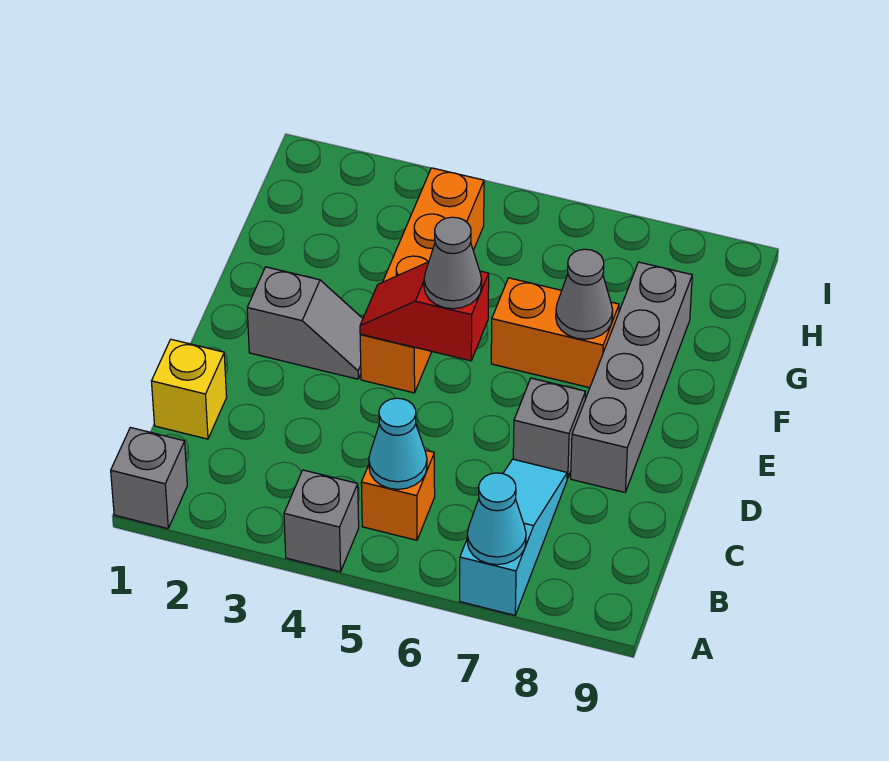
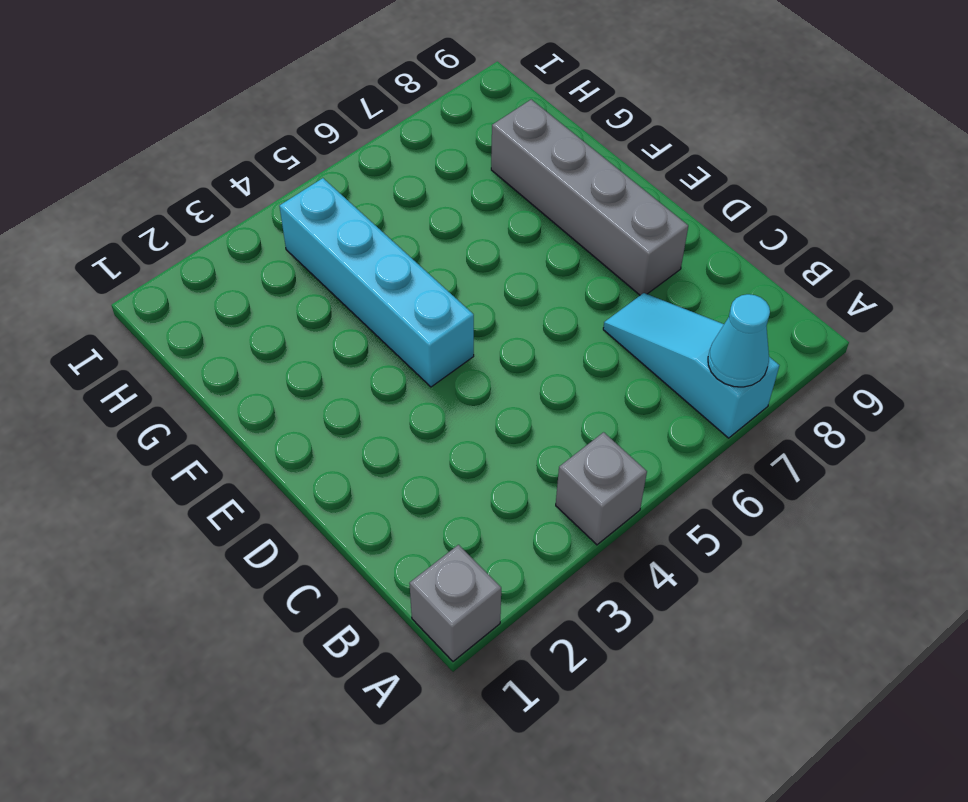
cyan brick E4:H4 level 1 -> orange brick E4:H4 level 1
none -> orange brick B5 level 1
none -> yellow brick C1 level 1
none -> grey brick D7 level 1

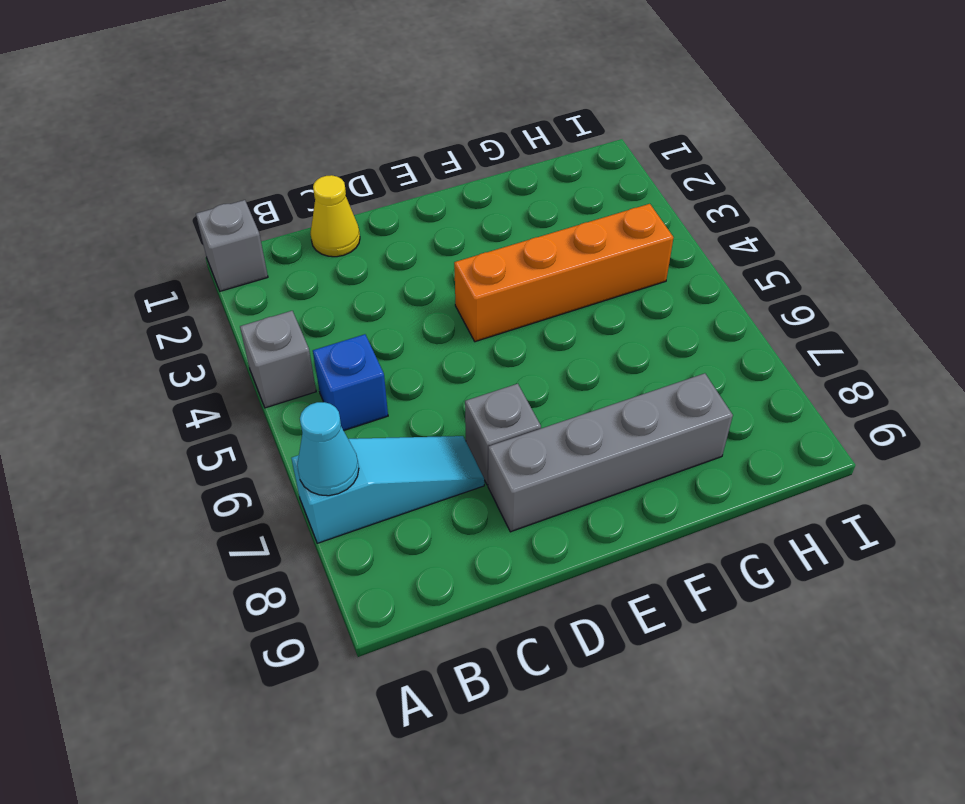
blue brick B5 level 1 -> orange brick B5 level 1
yellow cone C1 level 1 -> yellow brick C1 level 1
none -> grey slope E2:E3 level 1 top 2
none -> orange brick F6:F7 level 1
none -> cyan cone B5 level 2

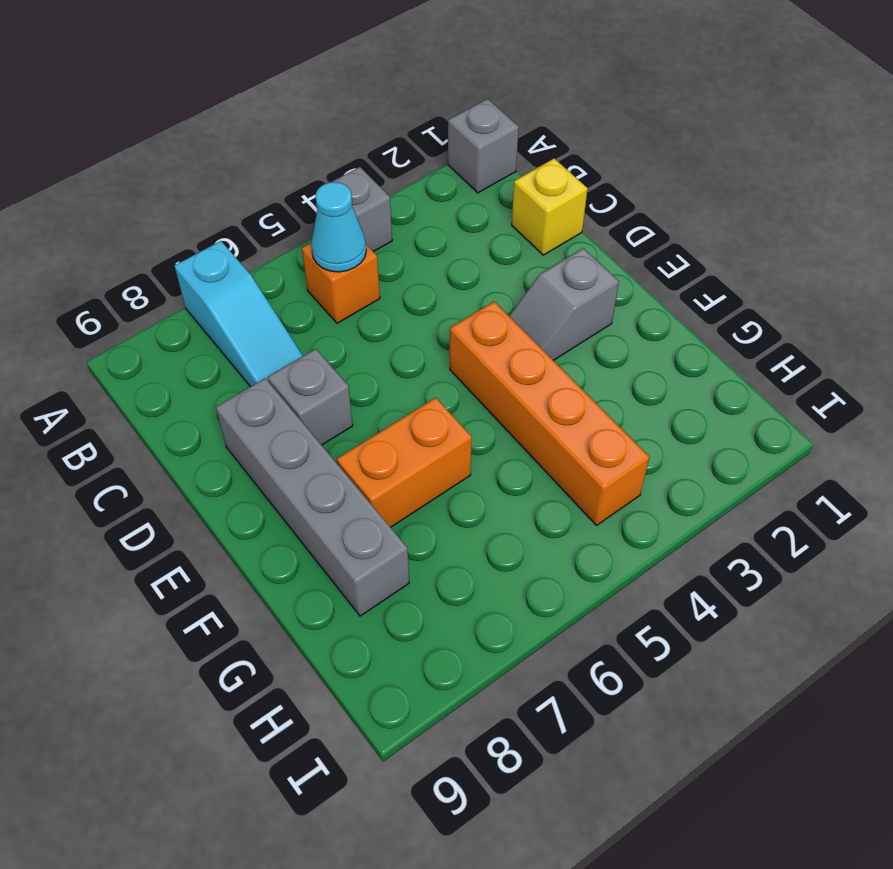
none -> cyan cone A7 level 2
none -> red slope E4:E5 level 2 top 5
none -> grey cone F7 level 2

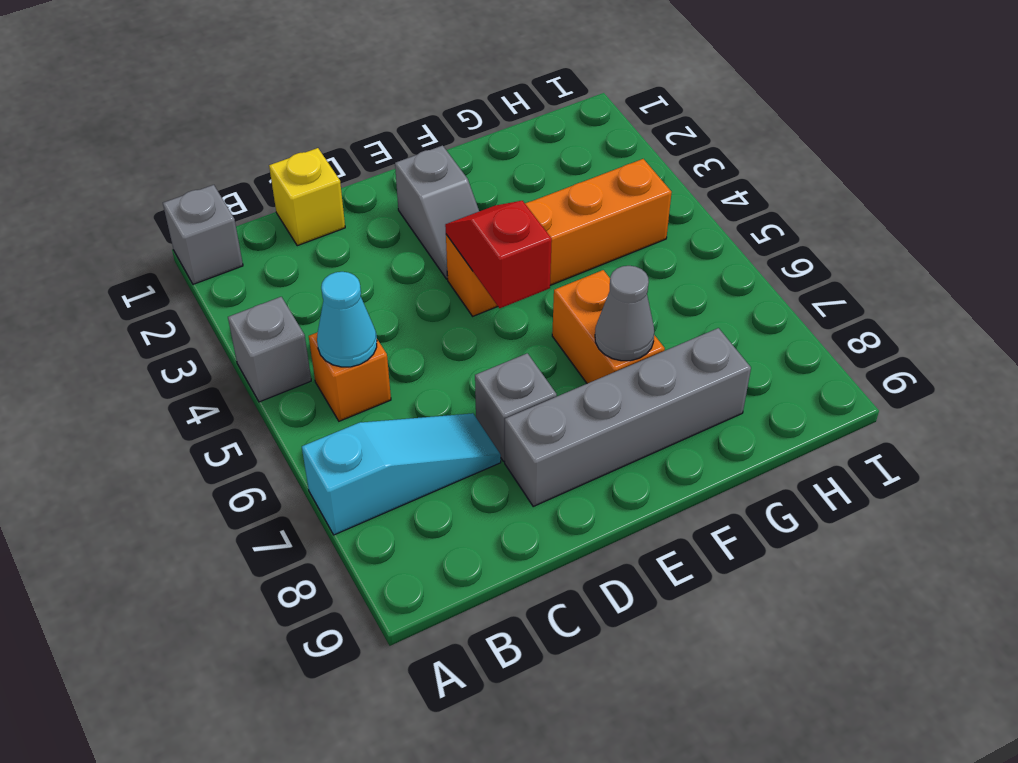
none -> cyan cone A7 level 2
none -> grey cone E5 level 3

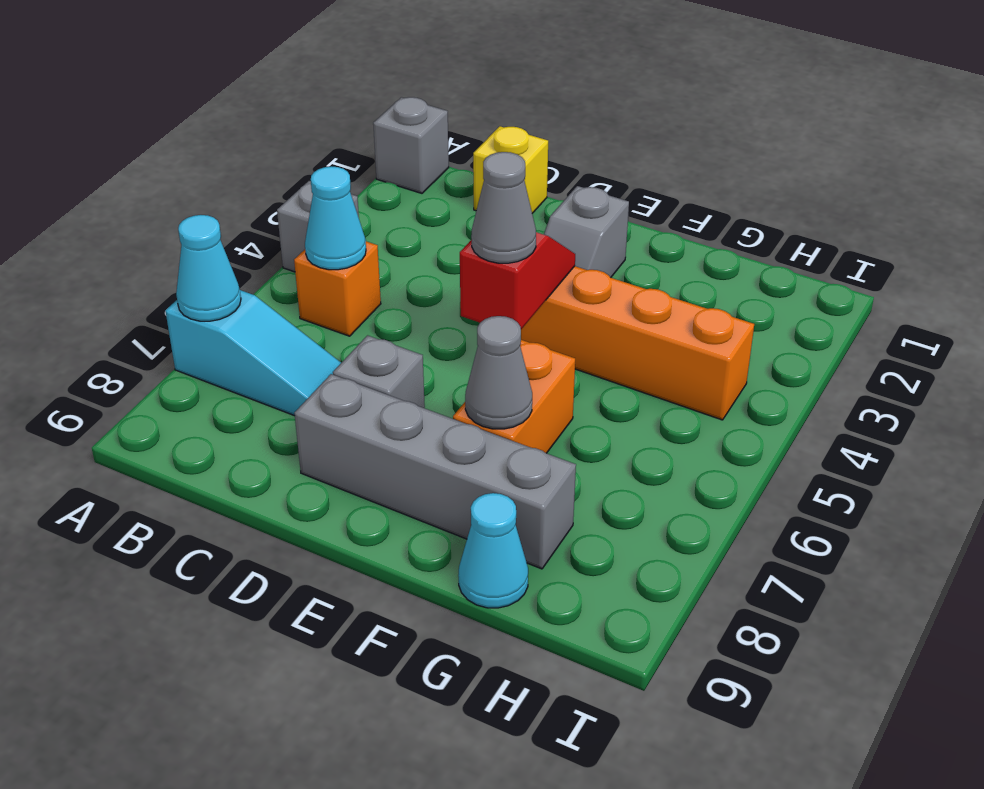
cyan cone G9 level 1 -> none

